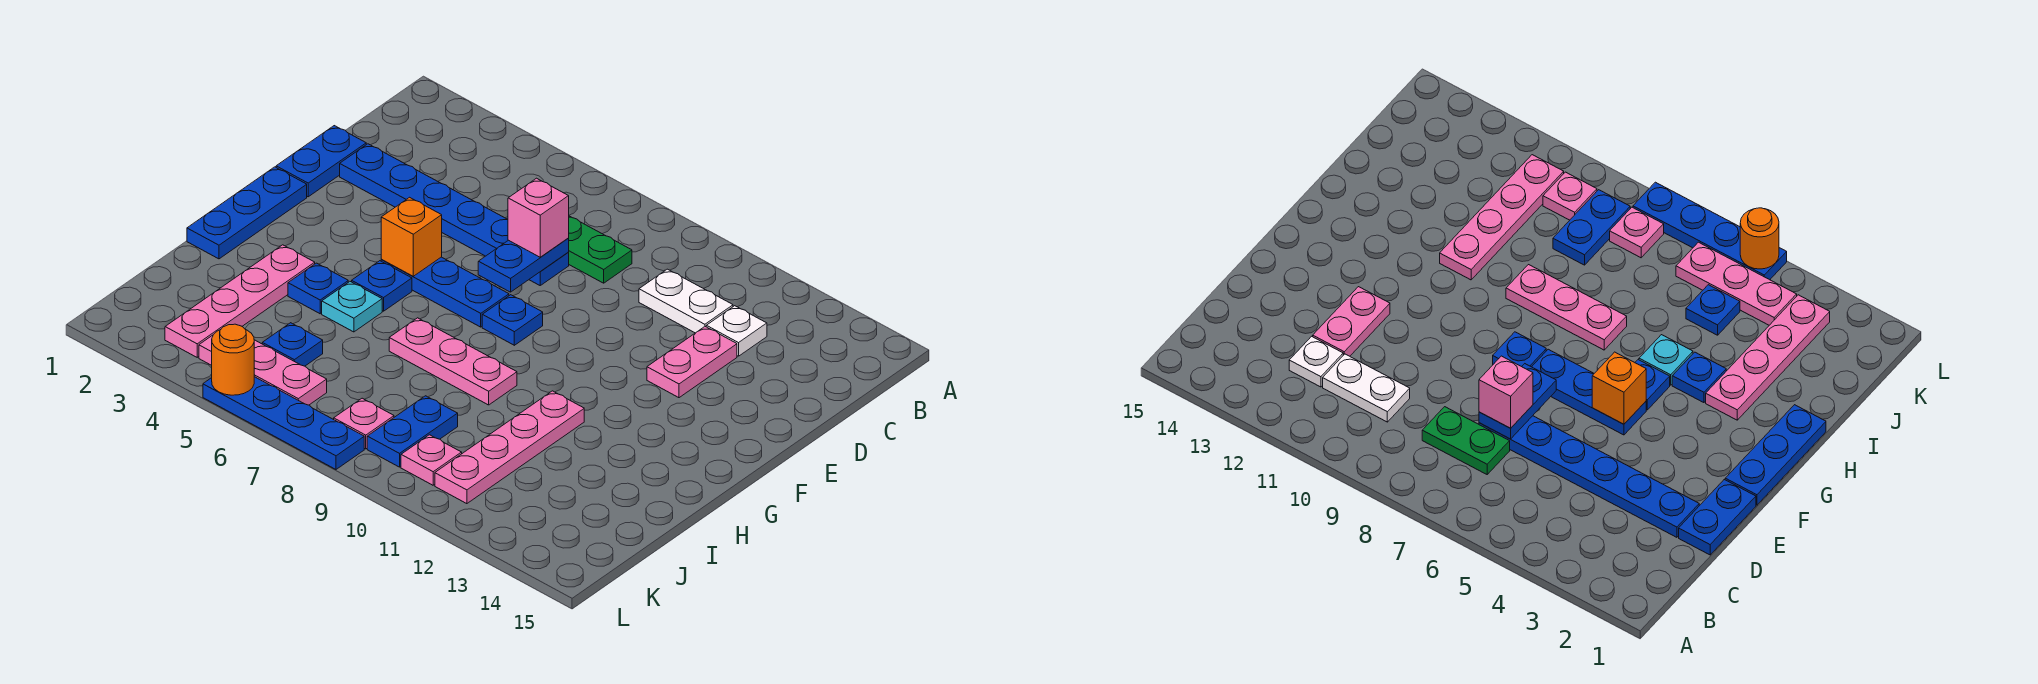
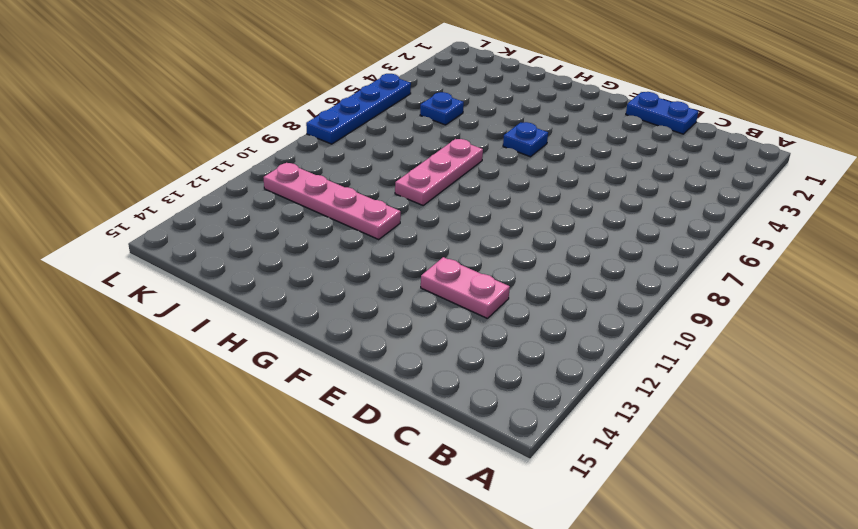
none -> green plate C7:C8 level 1
none -> white plate C10:C11 level 1
none -> white plate C12 level 1

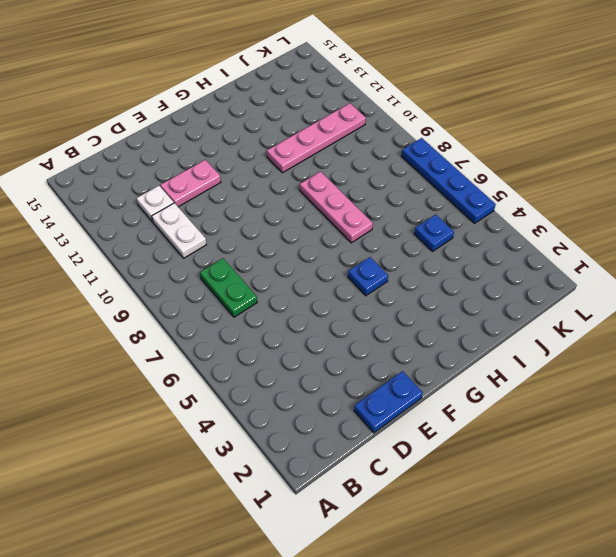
none -> blue plate D2:D7 level 1
none -> blue plate F1:H1 level 1
none -> blue plate F5:F7 level 1

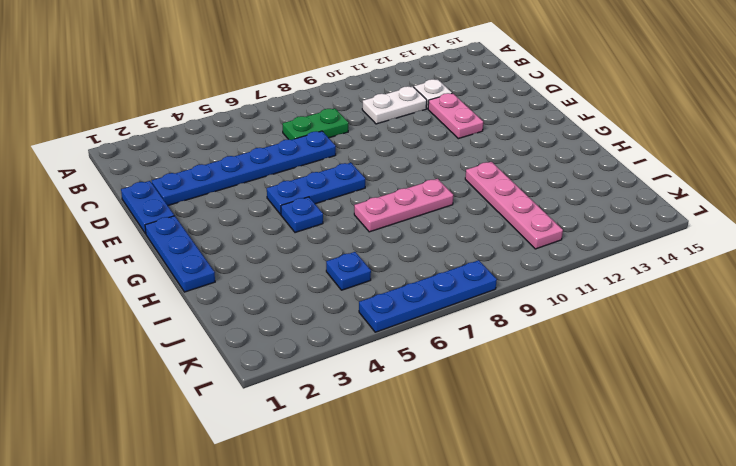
none -> blue plate F8 level 1
none -> pink plate H3:K3 level 1
none -> blue plate H4 level 1

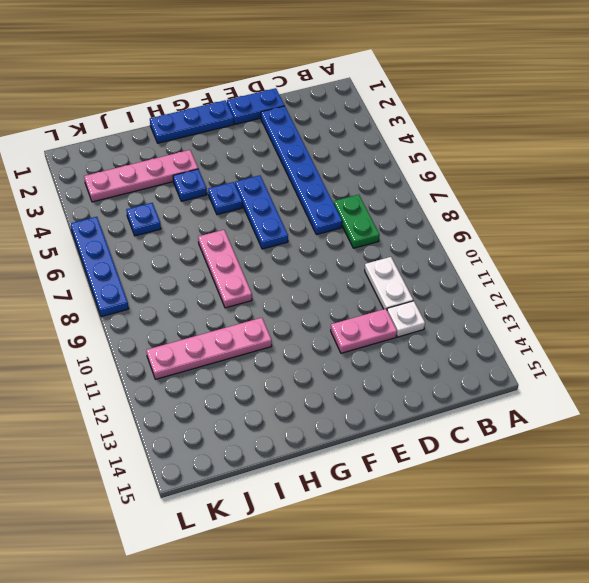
none -> blue plate F8 level 1
none -> cyan plate H5 level 1
none -> blue plate J9:K9 level 1

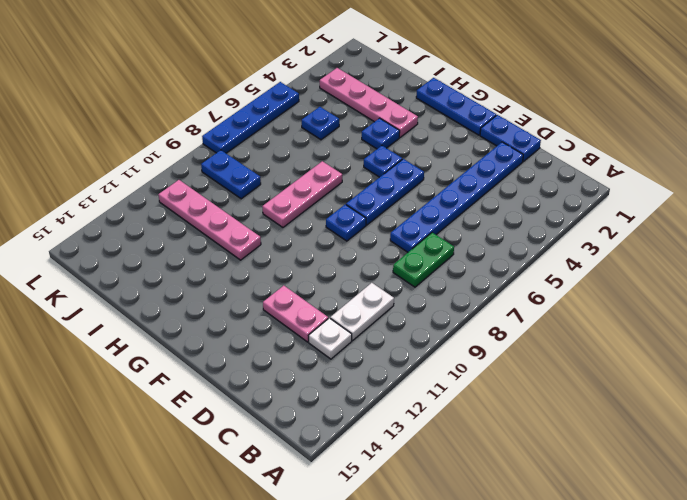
none -> cyan plate H5 level 1
none -> pink plate K4:K6 level 1
none -> pink plate K8 level 1

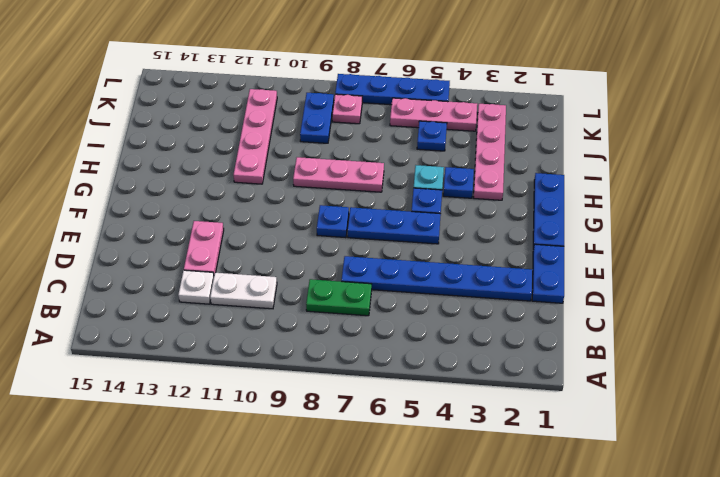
none -> pink plate K10 level 1
none -> blue plate D7:E7 level 2
none -> orange brick F5 level 2

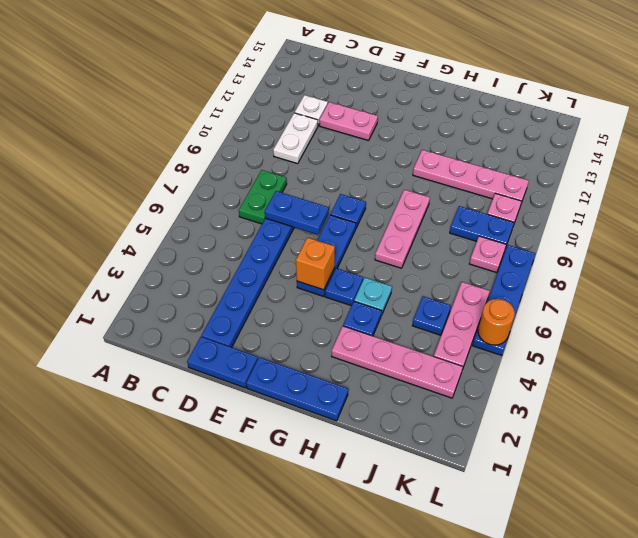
none -> pink brick D7 level 3

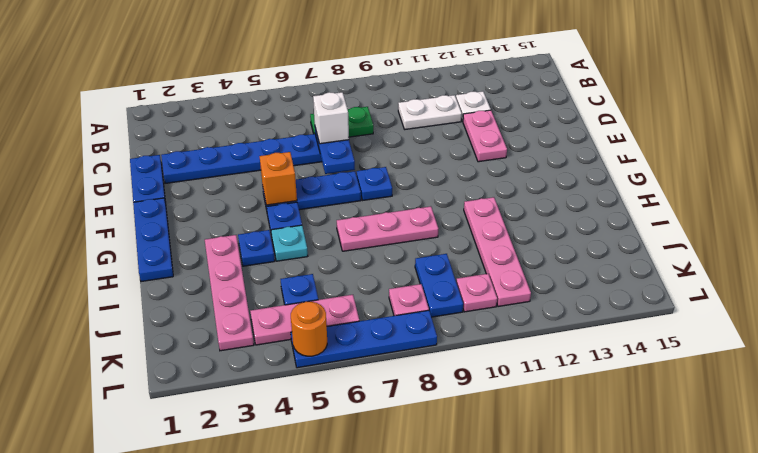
white brick D7 level 3 -> pink brick D7 level 3

